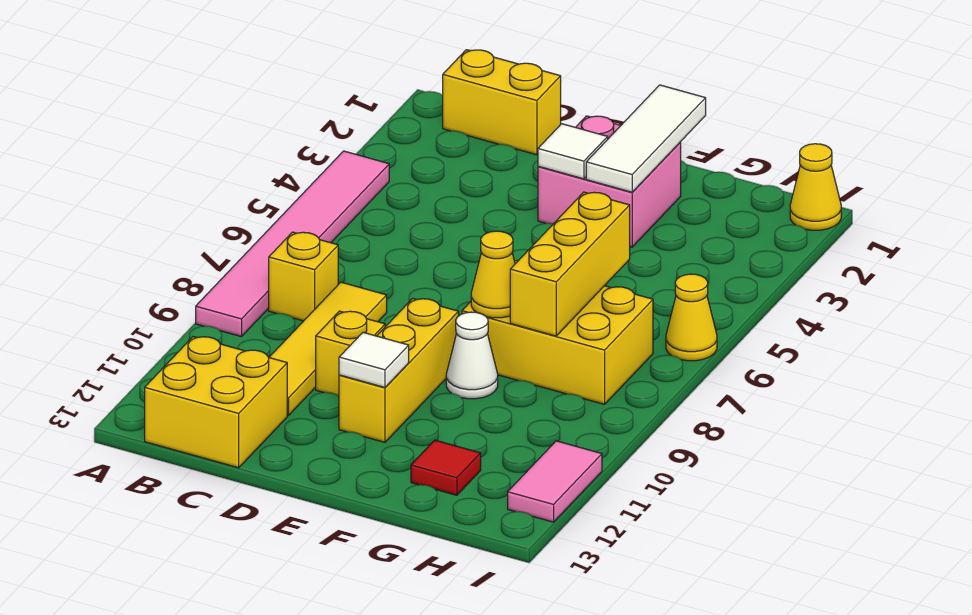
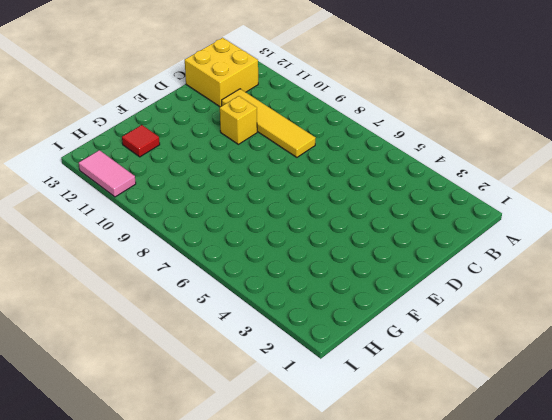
none -> pink tile A4:A9 level 1
none -> yellow brick B1:C1 level 1
none -> yellow brick B8 level 1

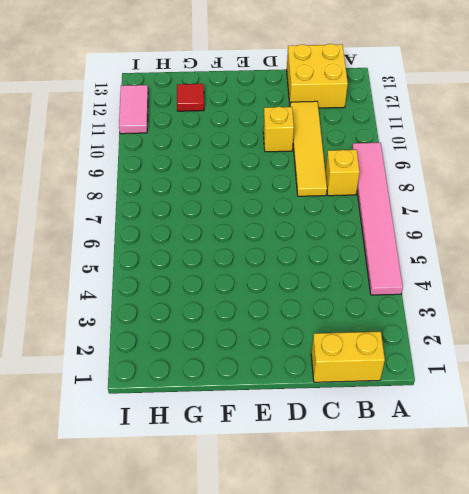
none -> pink brick E2:F3 level 1
none -> yellow brick E9:E11 level 1
none -> yellow brick F7:H8 level 1

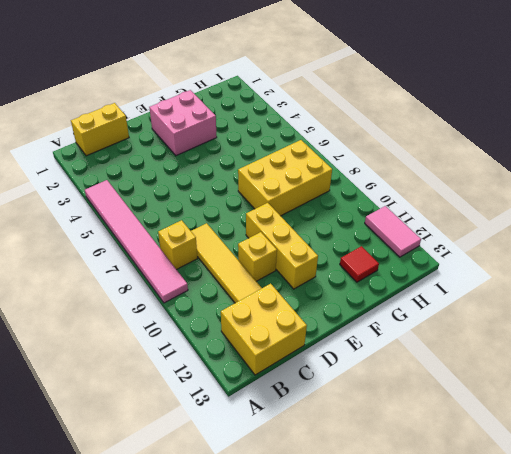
none -> white cone F9 level 1
none -> yellow cone I1 level 1
none -> yellow cone I6 level 1

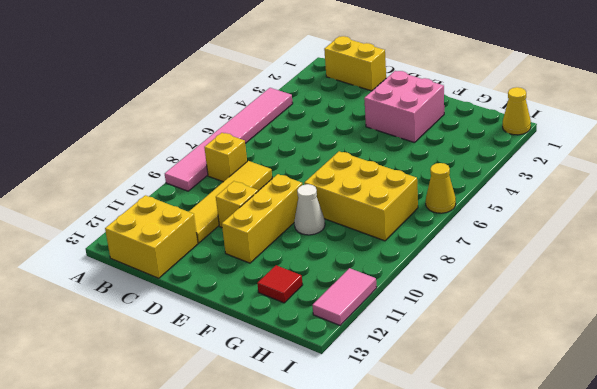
none -> white tile E3 level 2
none -> white tile E11 level 2
none -> white tile F1:F3 level 2

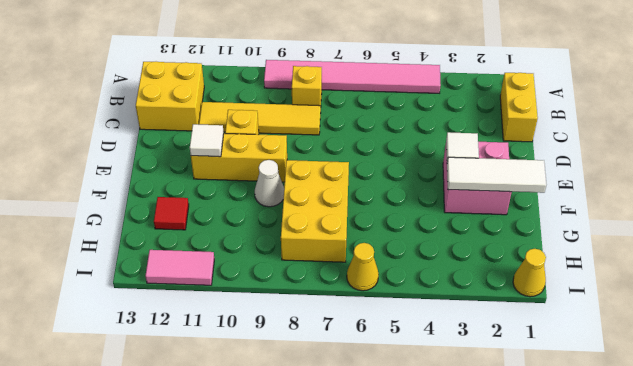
none -> yellow cone F8 level 2
none -> yellow brick G6:G8 level 2

